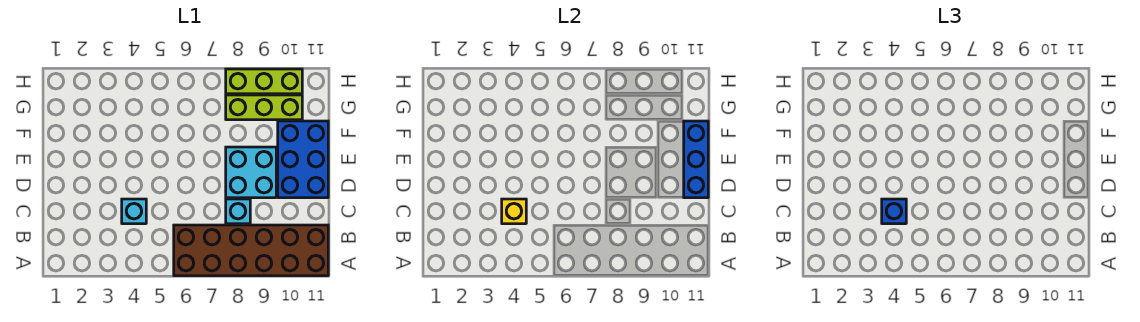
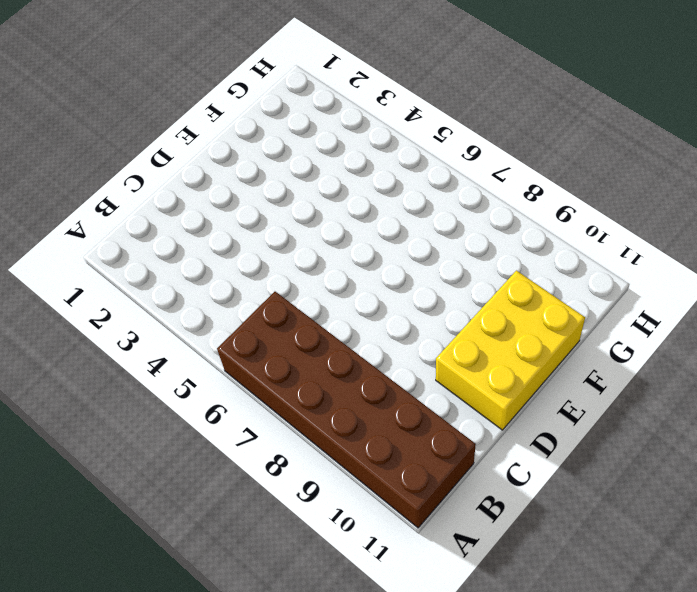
yellow brick D10:F11 level 1 -> blue brick D10:F11 level 1
none -> cyan brick C4 level 1
none -> cyan brick C8 level 1

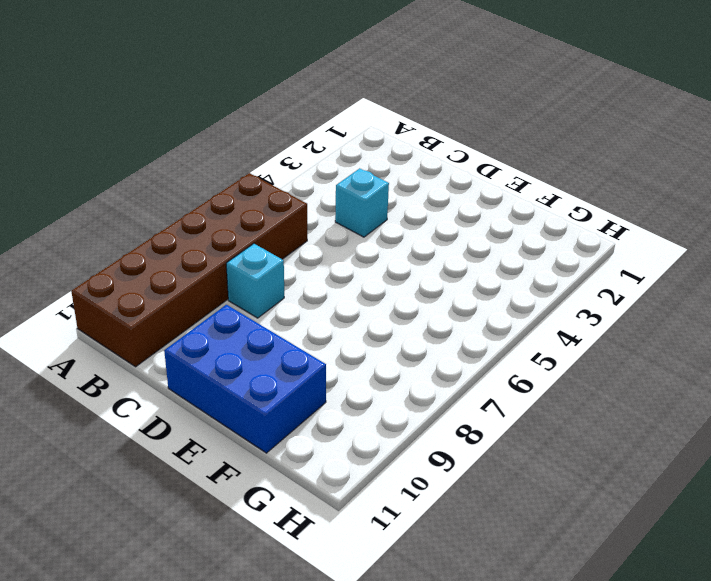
none -> cyan brick D8:E9 level 1
none -> lime brick G8:G10 level 1

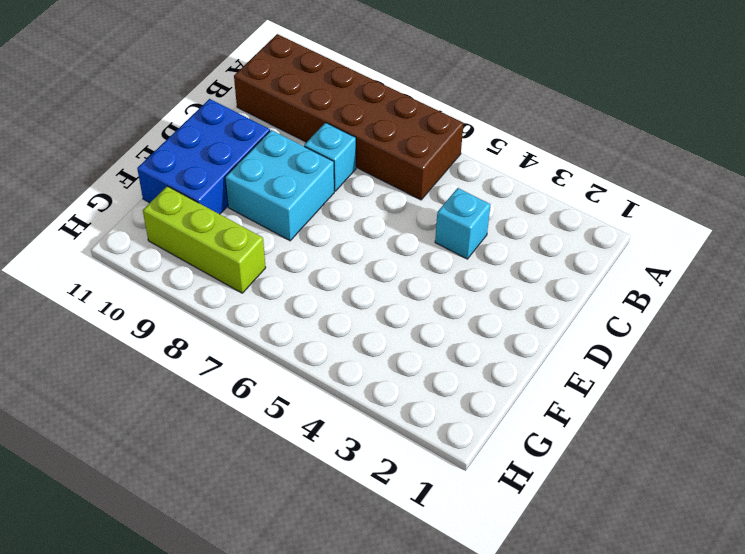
none -> lime brick H8:H10 level 1
none -> yellow brick C4 level 2

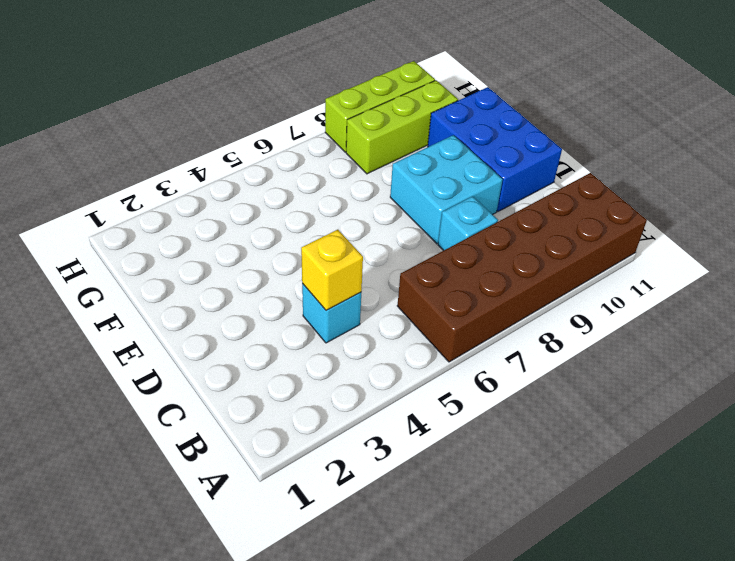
none -> blue brick D11:F11 level 2
none -> blue brick C4 level 3

